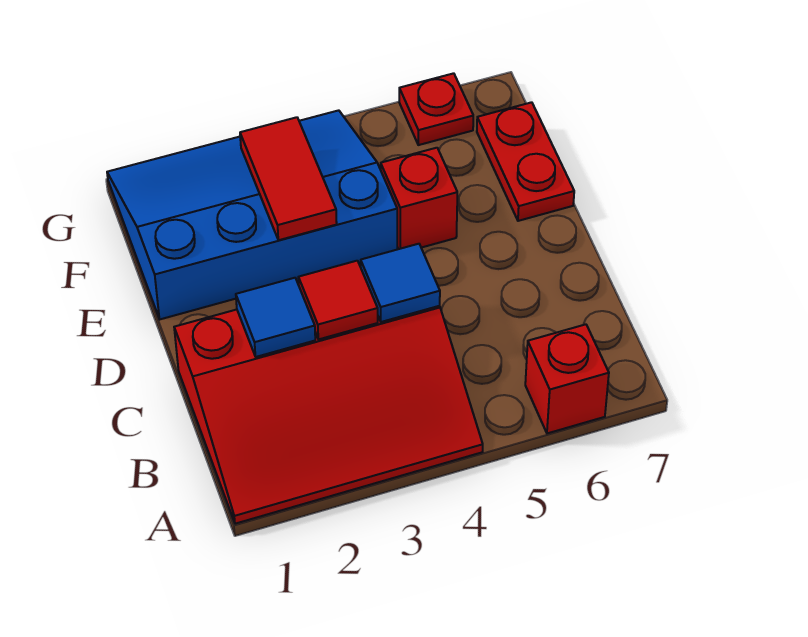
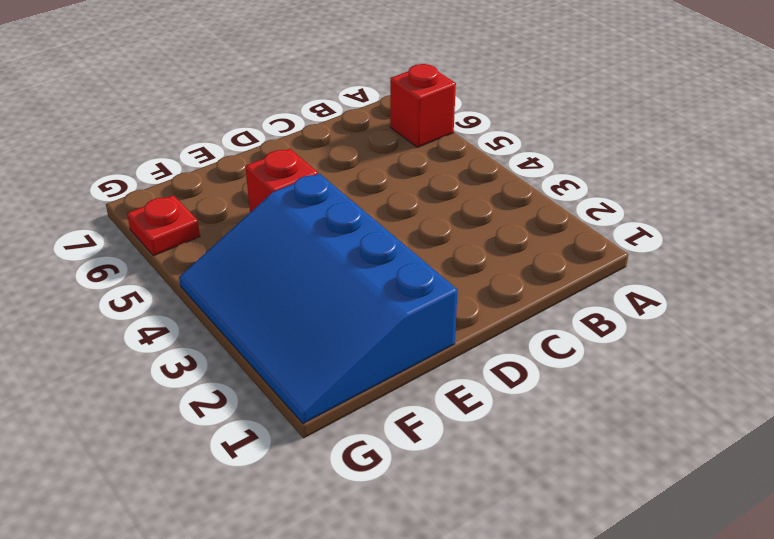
none -> red slope A1:C4 level 1 top C
none -> red plate E7:F7 level 1

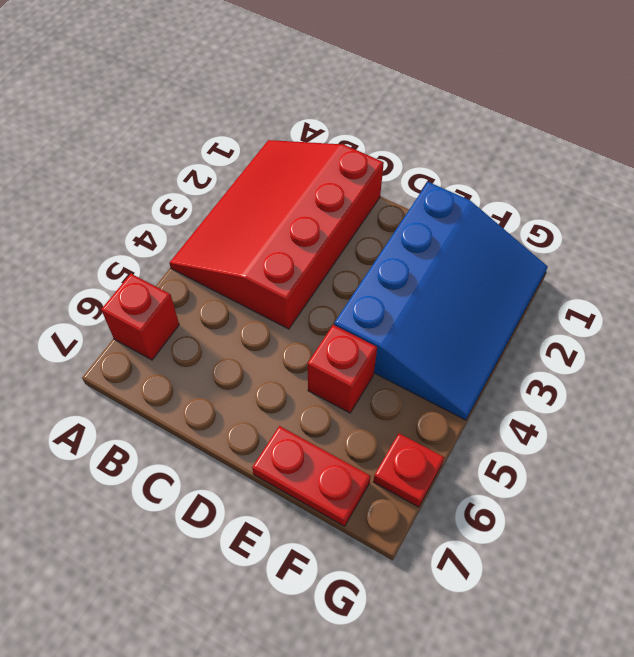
none -> blue tile C2 level 2
none -> red tile C3 level 2

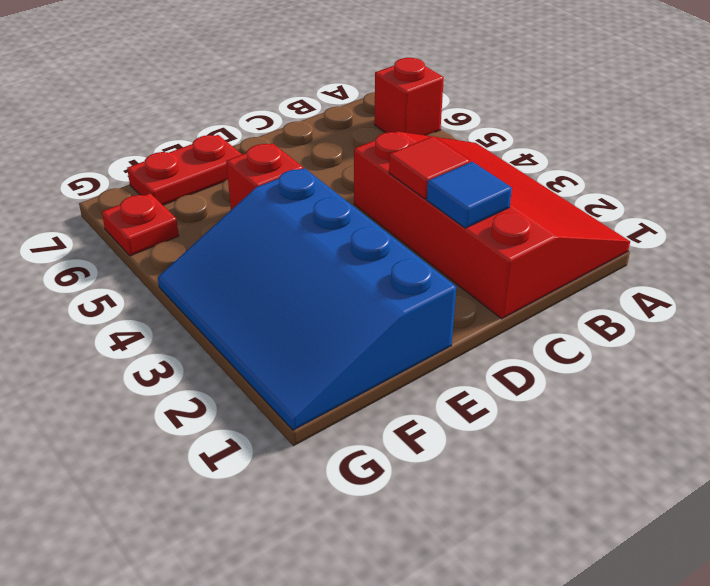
none -> blue tile C4 level 2
none -> red tile E3:F3 level 2

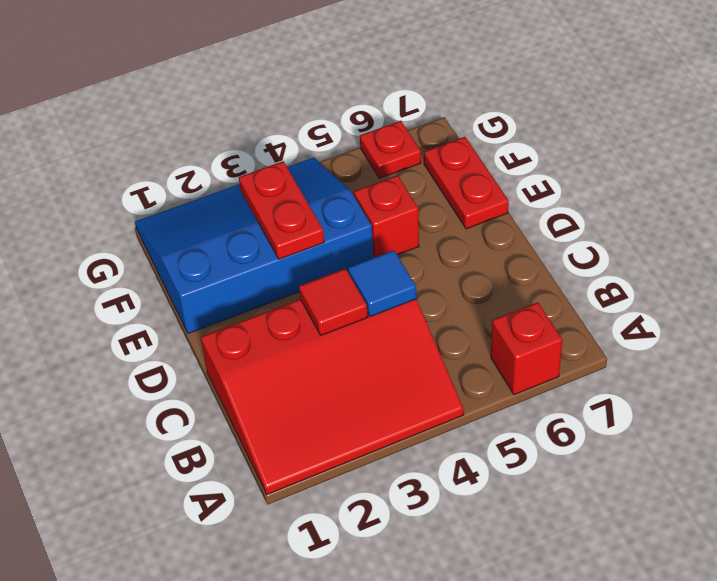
red plate E3:F3 level 2 -> red tile E3:F3 level 2
none -> blue tile C2 level 2

